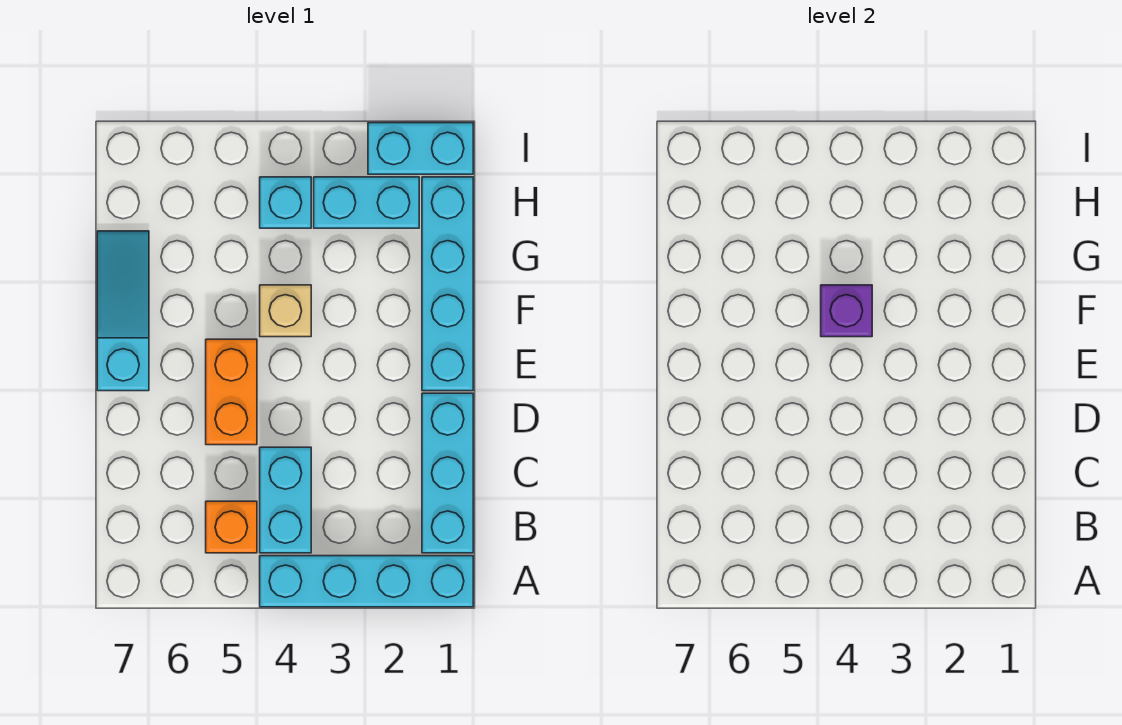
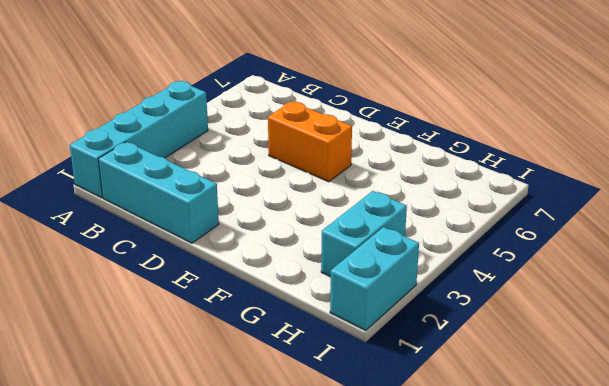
none -> cyan brick B4:C4 level 1
none -> orange brick B5 level 1
none -> cyan brick E1:H1 level 1

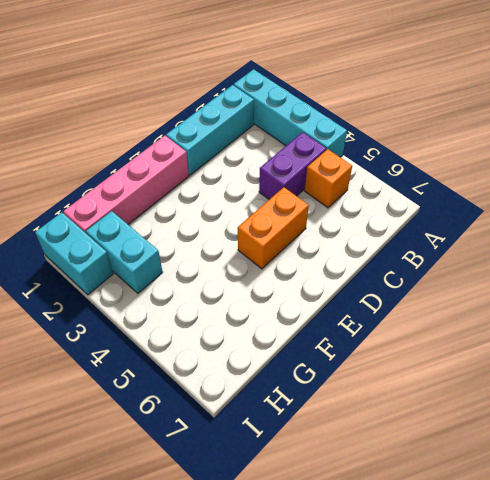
purple brick B4:C4 level 1 -> cyan brick B4:C4 level 1
pink brick E1:H1 level 1 -> cyan brick E1:H1 level 1
none -> cyan slope E7:G7 level 1 top E
none -> tan brick F4 level 1
none -> cyan brick H4 level 1

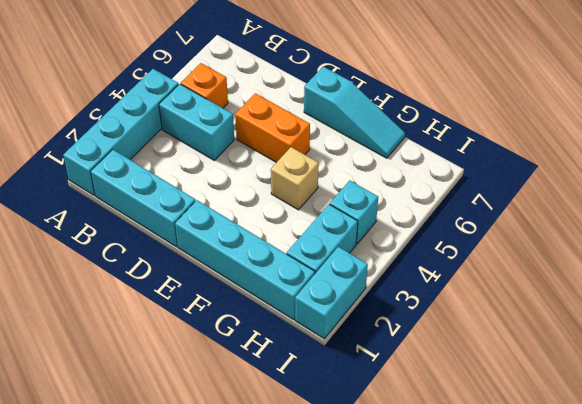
none -> purple brick F4 level 2

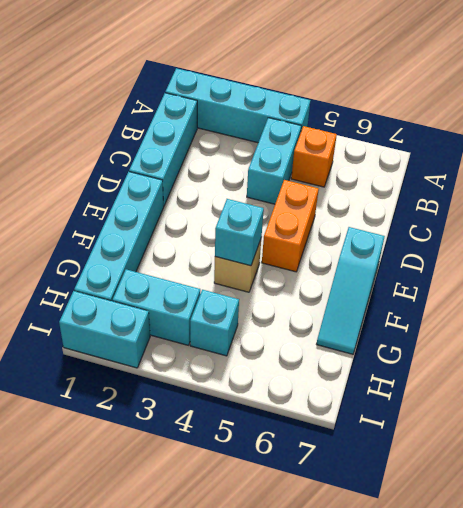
cyan brick F4 level 2 -> purple brick F4 level 2

